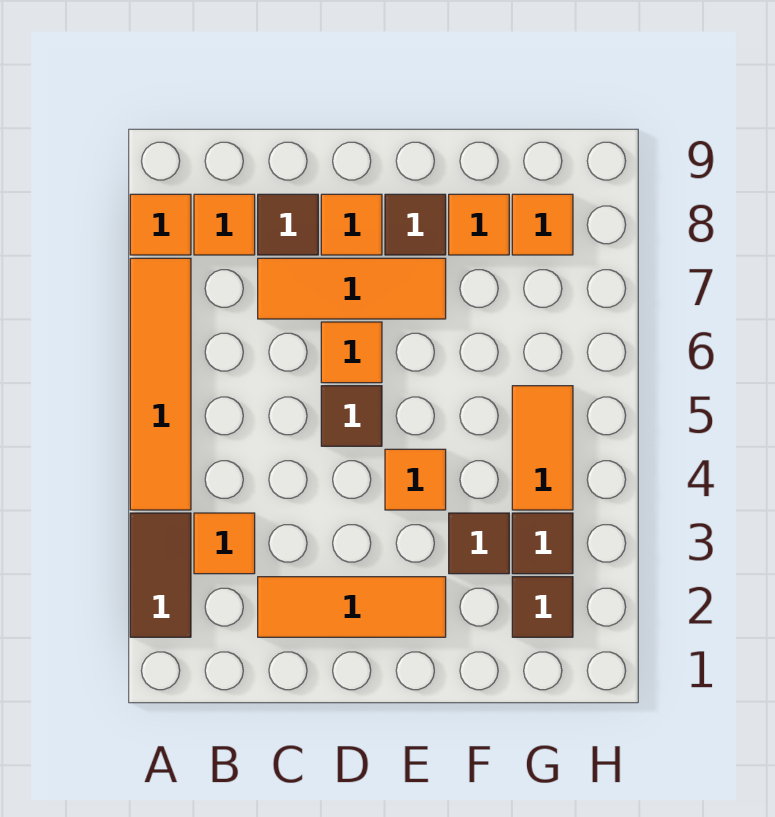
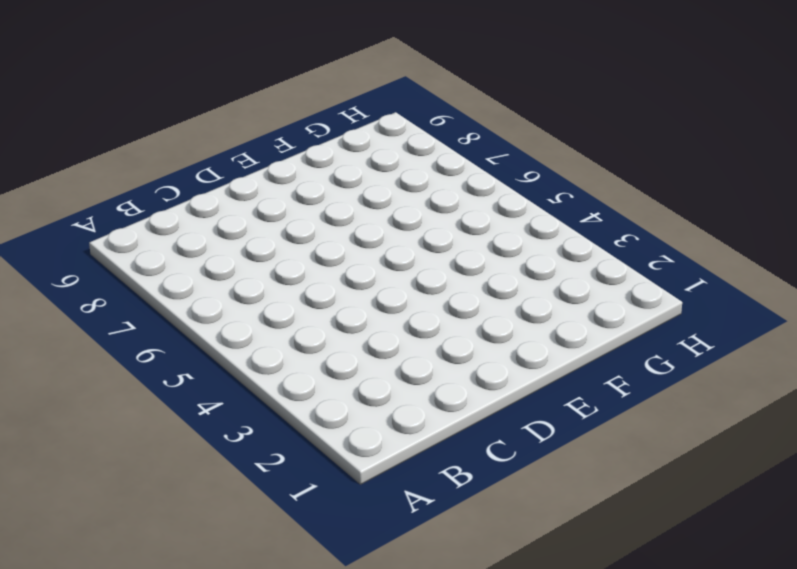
none -> brown tile A2:A3 level 1
none -> orange tile A4:A7 level 1
none -> orange tile A8 level 1

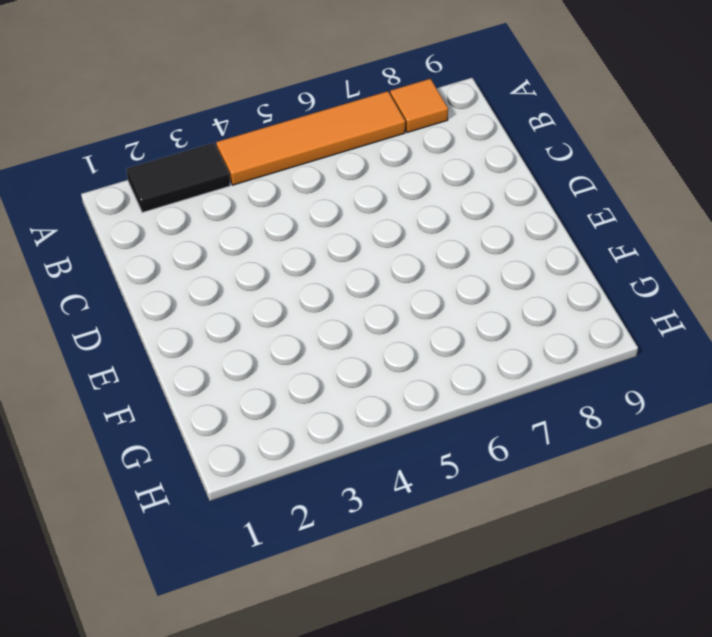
black tile A2:A3 level 1 -> brown tile A2:A3 level 1
none -> orange tile B3 level 1
none -> orange tile B8 level 1
none -> orange tile C2:E2 level 1

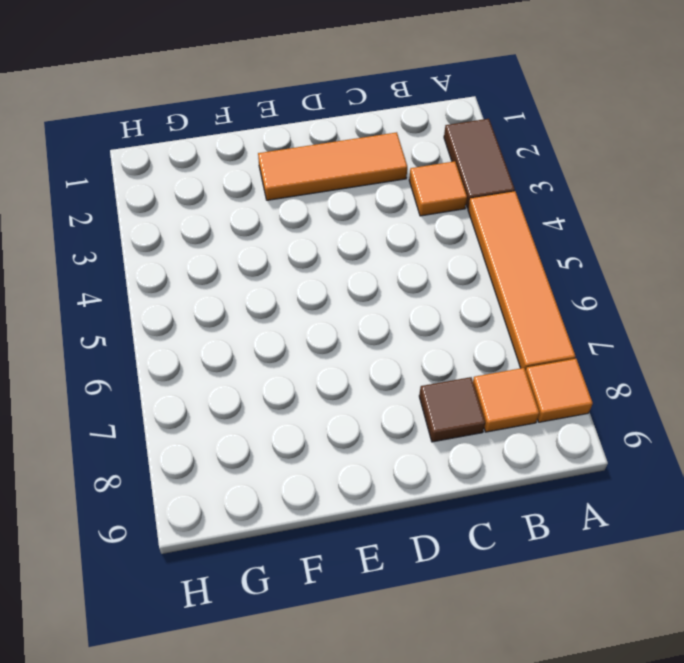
none -> orange tile C7:E7 level 1
none -> brown tile D5 level 1
none -> orange tile D6 level 1

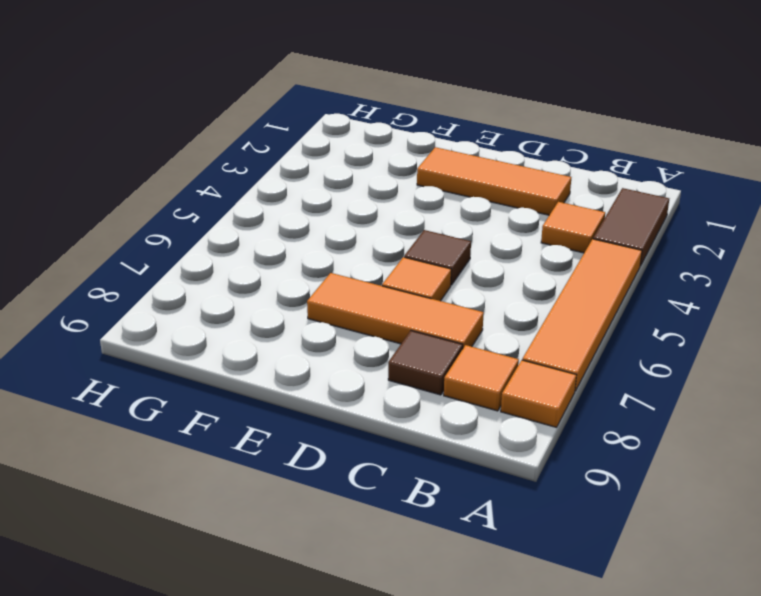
none -> orange tile D8 level 1
none -> orange tile E4 level 1
none -> brown tile E8 level 1

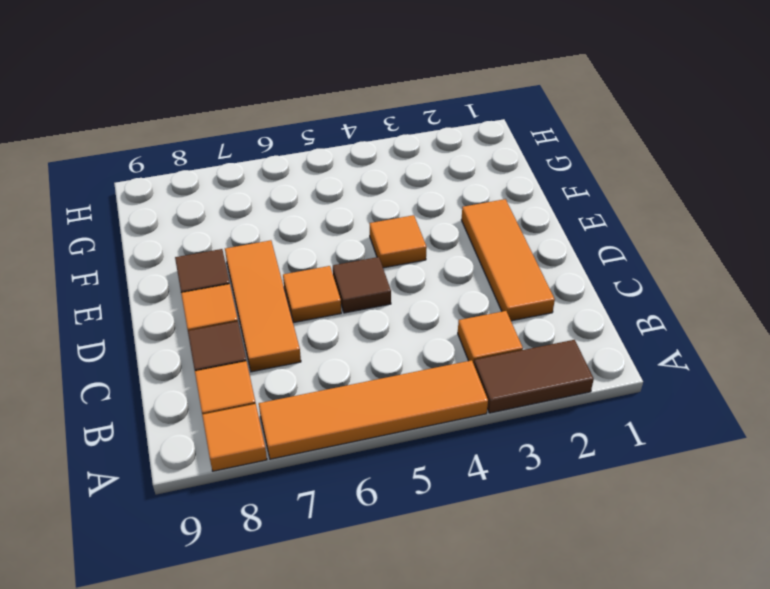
none -> brown tile F3 level 1
none -> orange tile F8 level 1
none -> brown tile G2 level 1

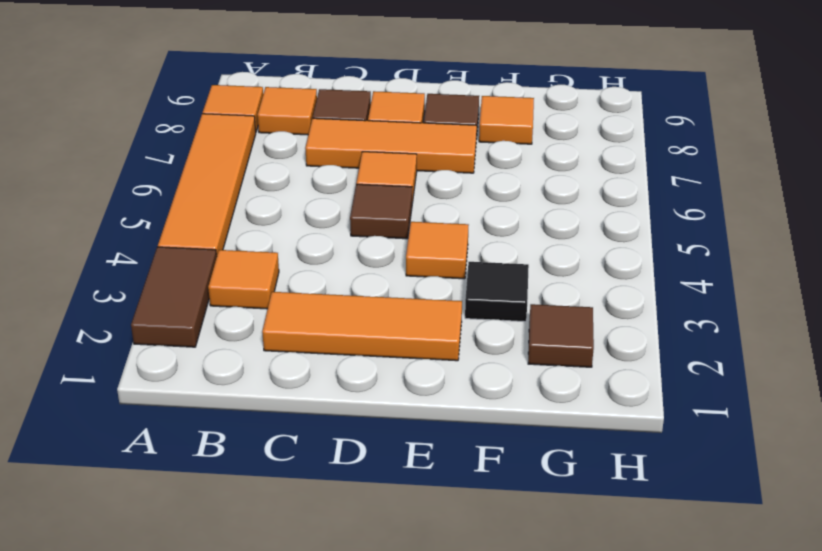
black tile F3 level 1 -> brown tile F3 level 1
none -> brown tile G3 level 1
none -> orange tile G4:G5 level 1
none -> orange tile G8 level 1

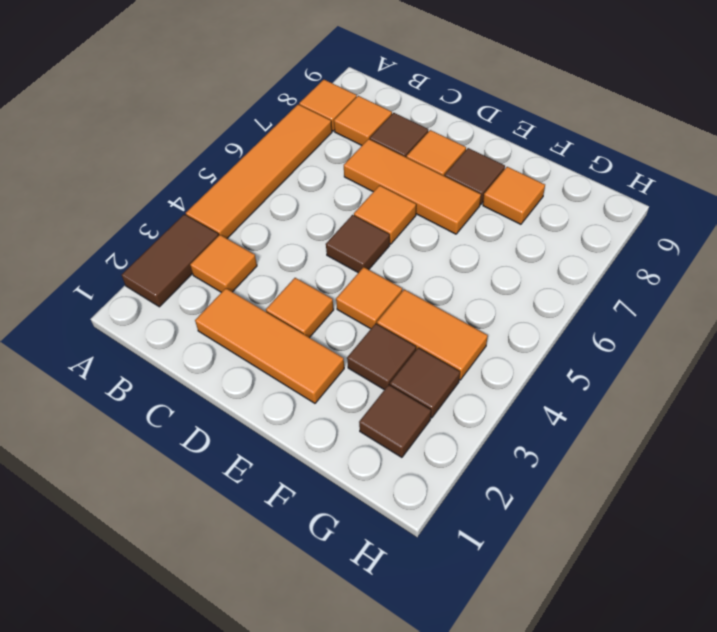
orange tile D3 level 1 -> orange tile G8 level 1
orange tile F4:G4 level 1 -> orange tile G4:G5 level 1

